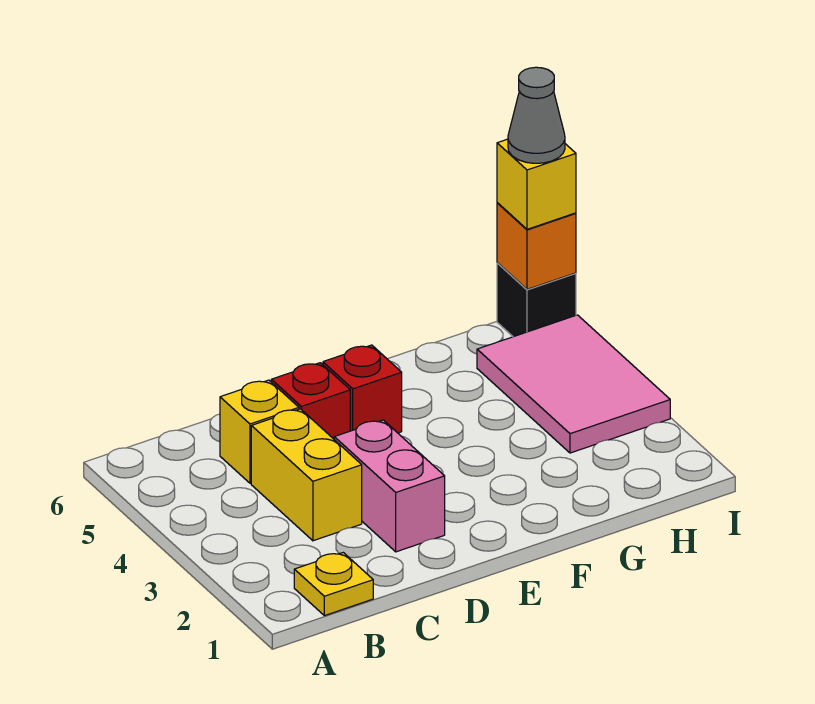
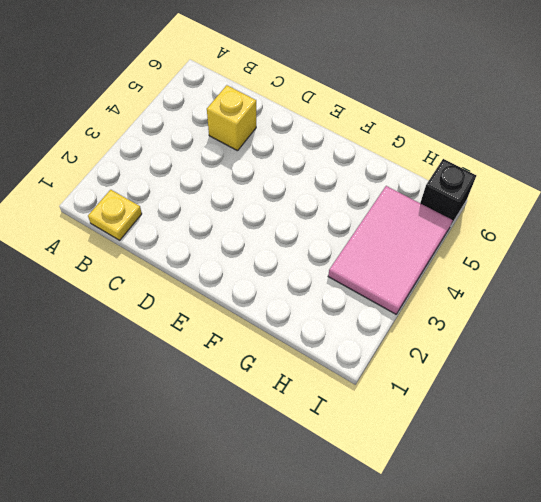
none -> yellow brick C3:C4 level 1
none -> pink brick D2:D3 level 1

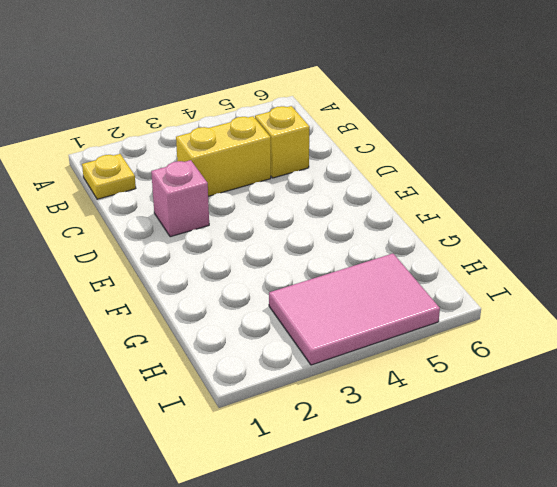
pink brick D2 level 1 -> pink brick D2:D3 level 1
none -> red brick D5 level 1
none -> red brick E5 level 1

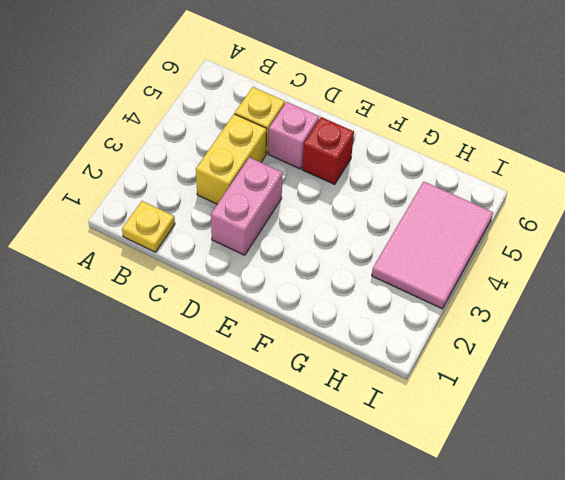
pink brick D5 level 1 -> red brick D5 level 1
none -> black brick I6 level 1
none -> orange brick I6 level 2

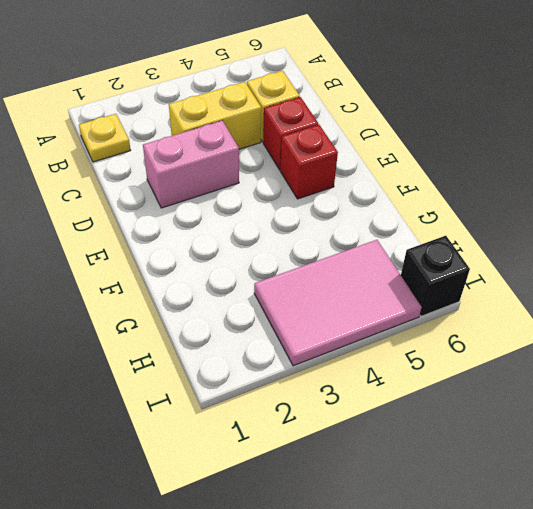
none -> orange brick I6 level 2
none -> yellow brick I6 level 3

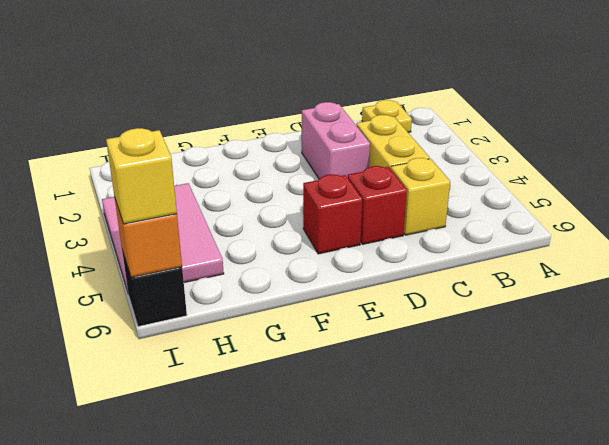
none -> grey cone I6 level 4

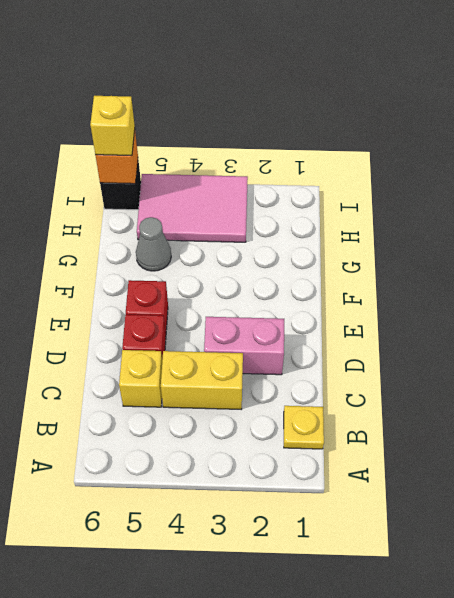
grey cone G5 level 1 -> grey cone I6 level 4

